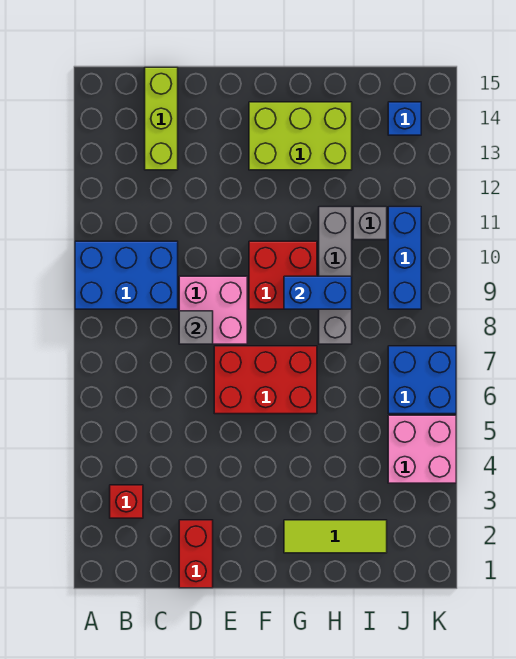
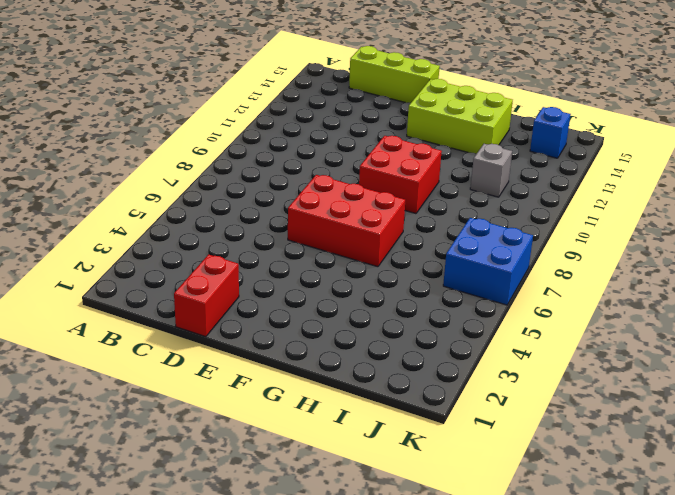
lime brick C15:E15 level 1 -> lime brick C13:C15 level 1
none -> blue brick A9:C10 level 1
none -> red brick B3 level 1
none -> pink brick D8:E9 level 1

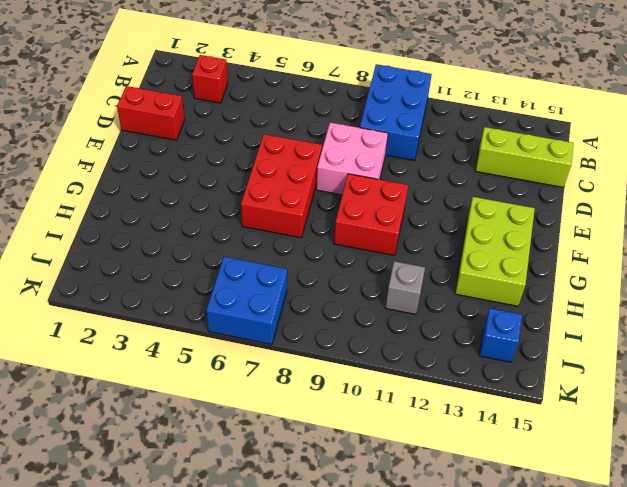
none -> lime tile G2:I2 level 1
none -> grey brick H8:H11 level 1
none -> pink brick J4:K5 level 1

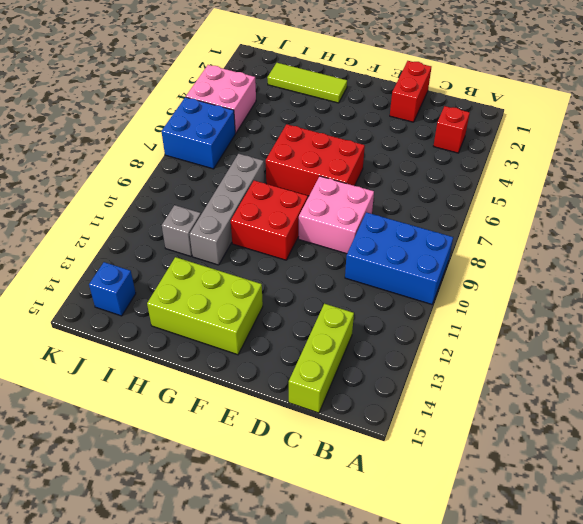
none -> blue brick J9:J11 level 1
none -> grey brick D8 level 2
none -> blue brick G9:H9 level 2

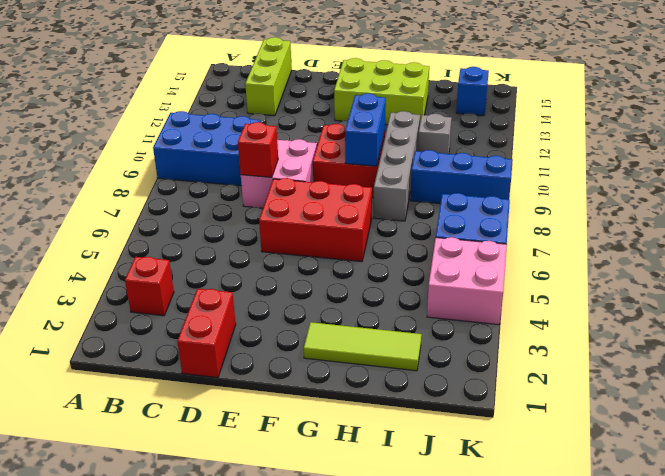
red brick D8 level 2 -> grey brick D8 level 2
blue brick G9:G10 level 2 -> blue brick G9:H9 level 2
blue brick I9:K9 level 1 -> blue brick J9:J11 level 1

